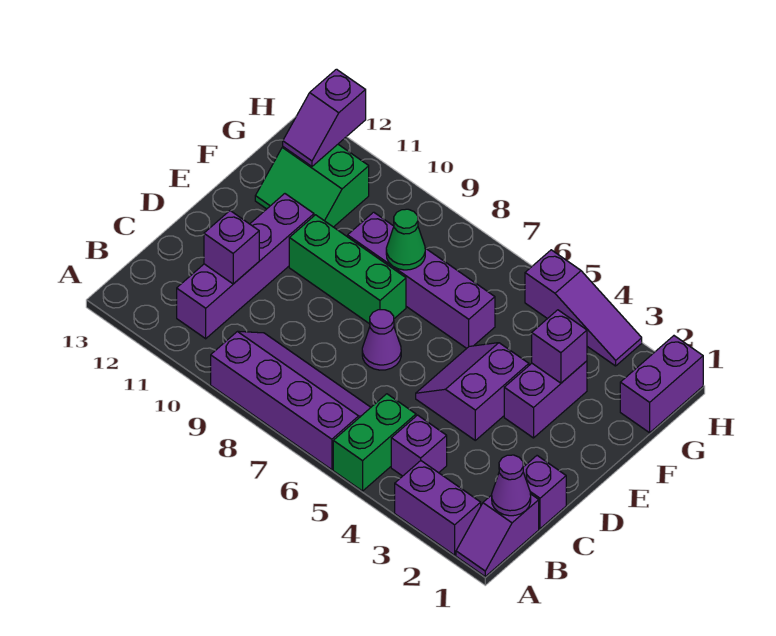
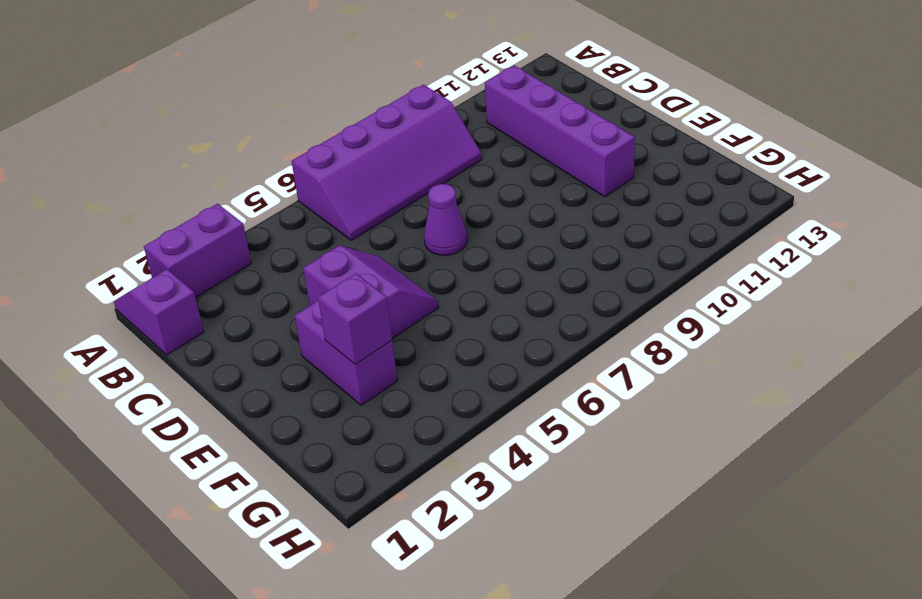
none -> green brick A5:B5 level 1
none -> purple brick B4 level 1
none -> purple brick C1 level 1

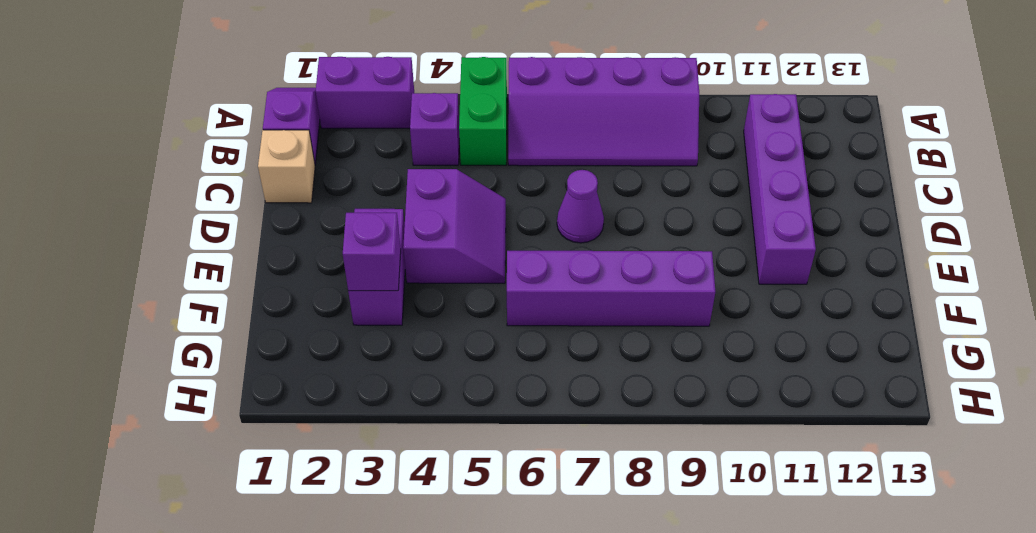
tan brick C1 level 1 -> purple brick C1 level 1
none -> green brick E8:E10 level 1
none -> green slope F11:G12 level 1 top G
none -> purple brick G1:H1 level 1

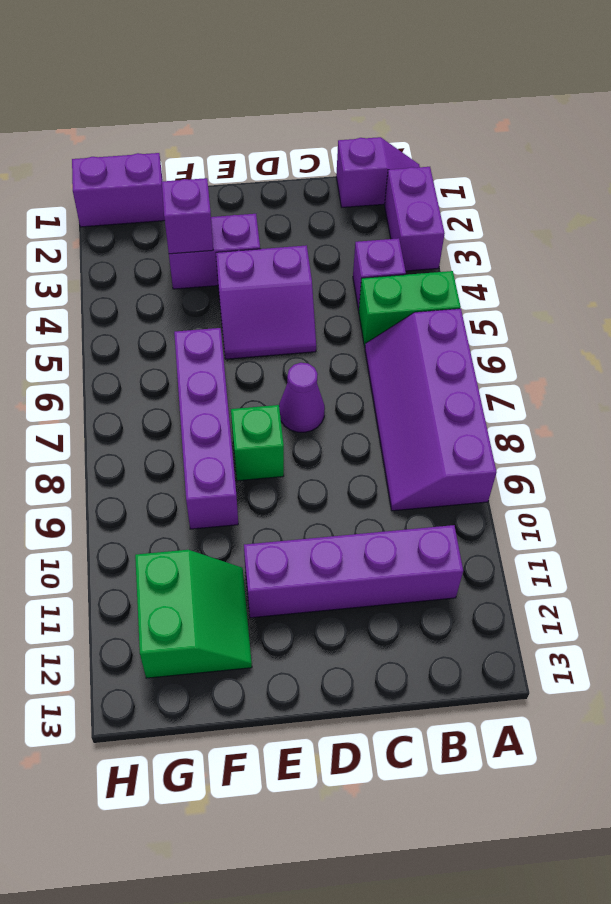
green brick E8 level 1 -> green brick E8:E10 level 1
none -> purple brick C1 level 1
none -> purple slope H3:H5 level 1 top 5
none -> purple cone B1 level 2

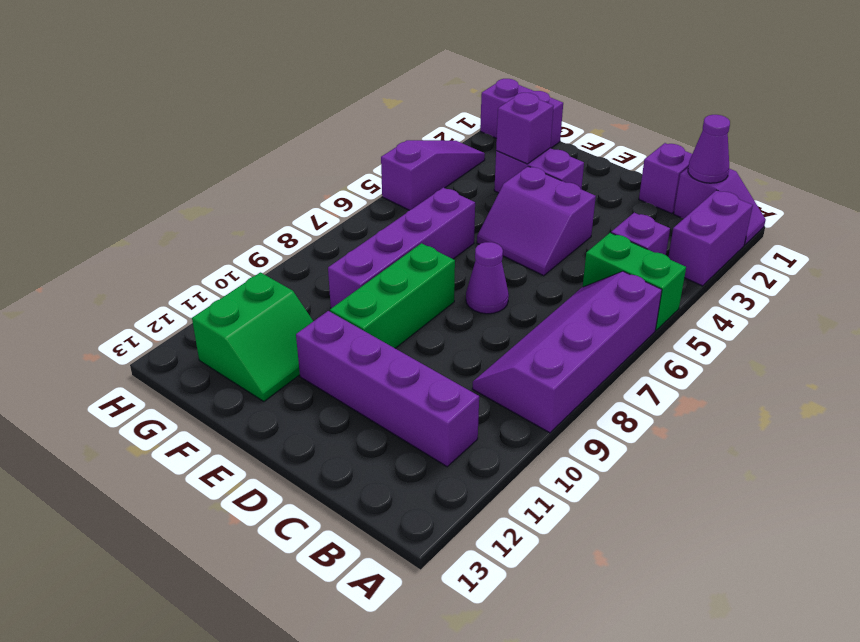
none -> purple brick C11 level 2
none -> green cone F8 level 2
none -> purple slope G12:H12 level 2 top H

